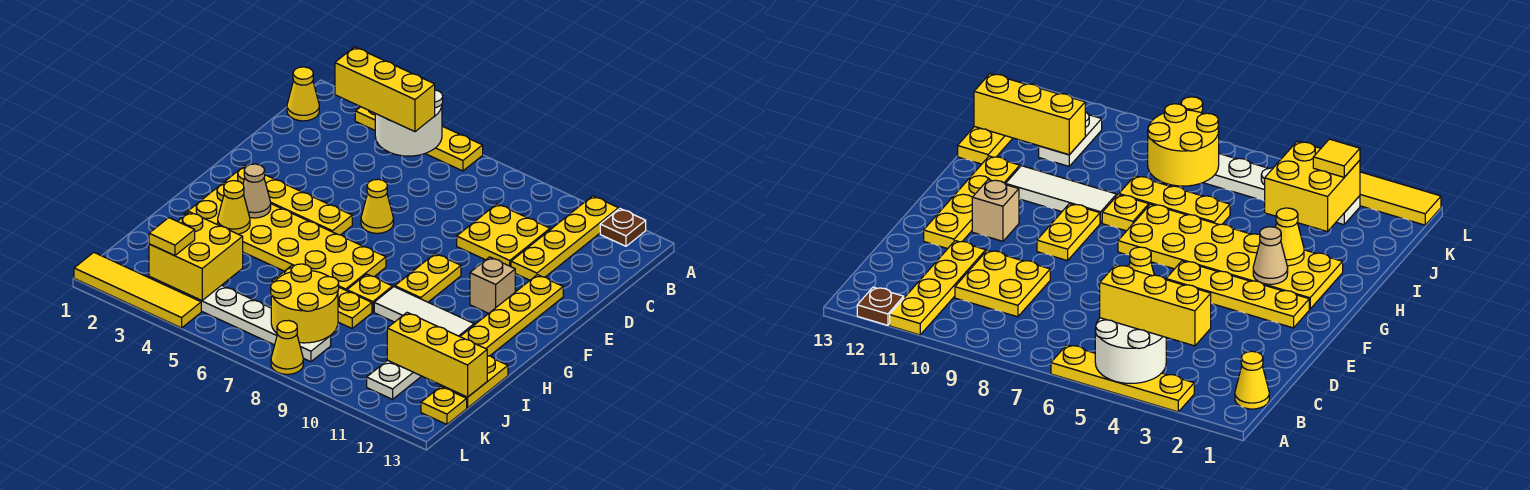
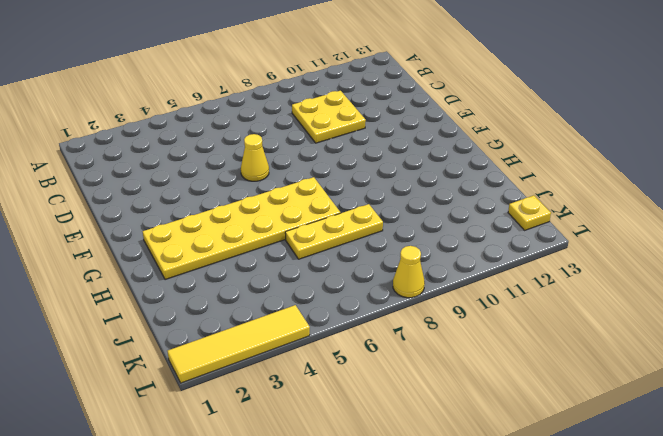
none -> yellow plate A3:A6 level 1
none -> yellow plate A11:D11 level 1
none -> brown plate A12 level 1

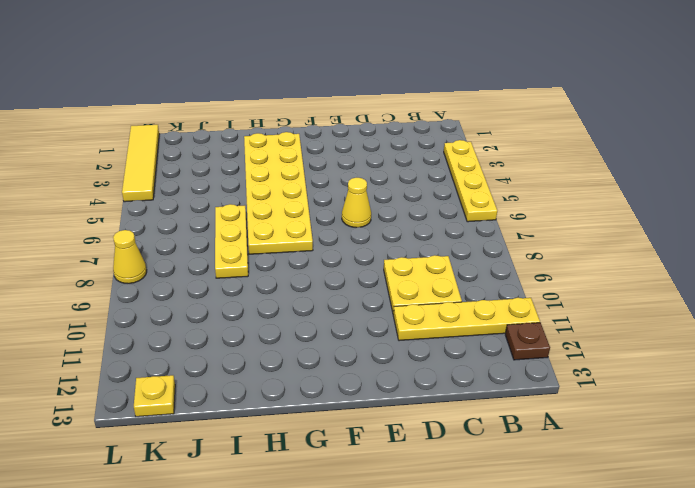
none -> yellow cone B1 level 1
none -> yellow plate E12:H12 level 1
none -> yellow plate F2:F5 level 1

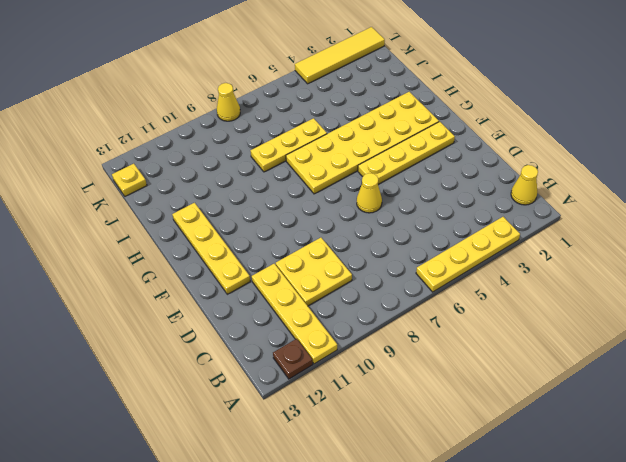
none -> yellow plate F9:G9 level 1
none -> tan brick F11 level 1
none -> yellow plate H8 level 1

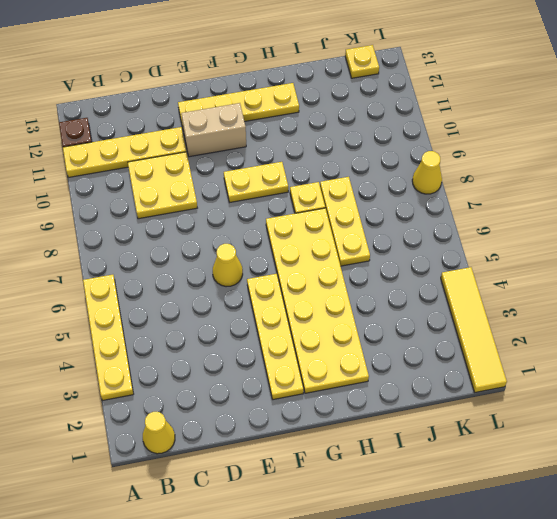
tan brick E11:F11 level 1 -> tan brick F11 level 1
none -> white tile H9:H11 level 1
none -> yellow plate I13:J13 level 1
none -> white plate J11:K11 level 1

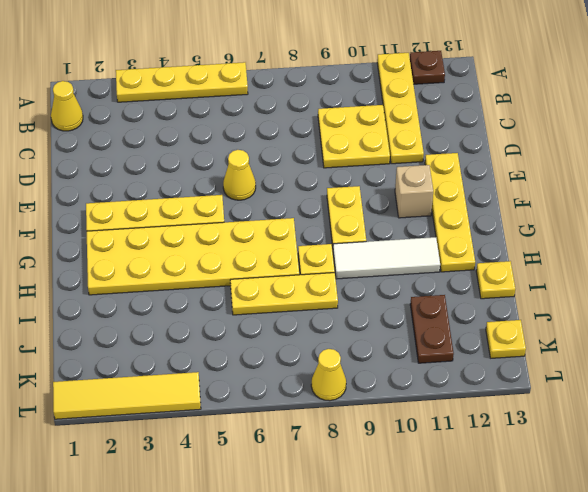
yellow plate I13 level 1 -> yellow plate I13:J13 level 1
brown plate J11:K11 level 1 -> white plate J11:K11 level 1
none -> white plate K3:K8 level 1
none -> white round brick A4:B5 level 2
none -> tan cone G3 level 2

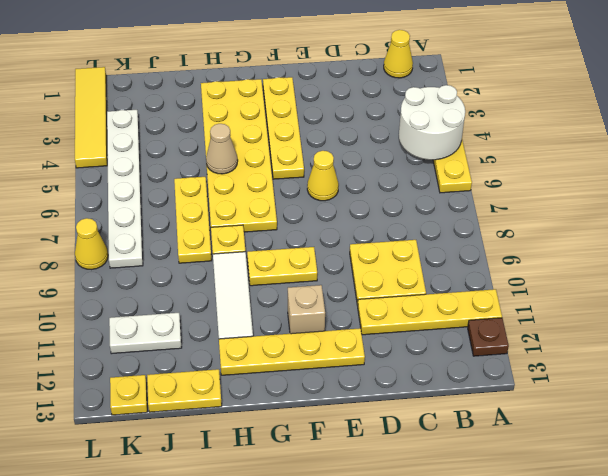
tan cone H5 level 2 -> tan cone G3 level 2
none -> yellow cone H3 level 2
none -> yellow brick J3:K4 level 2
none -> yellow round brick J7:K8 level 2

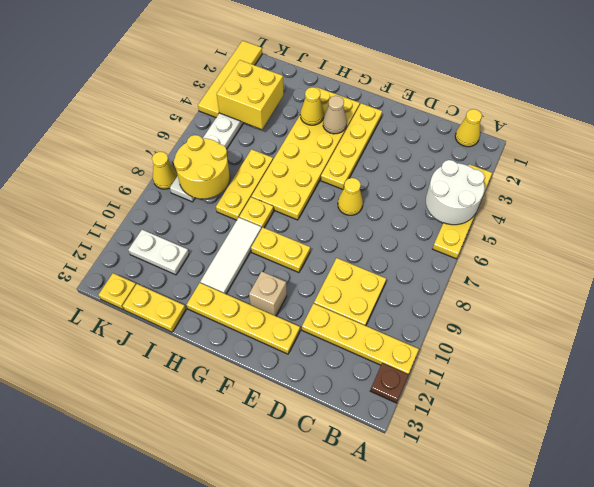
none -> yellow brick J11:J13 level 2
none -> yellow brick B3:B5 level 3
none -> yellow tile K3 level 3

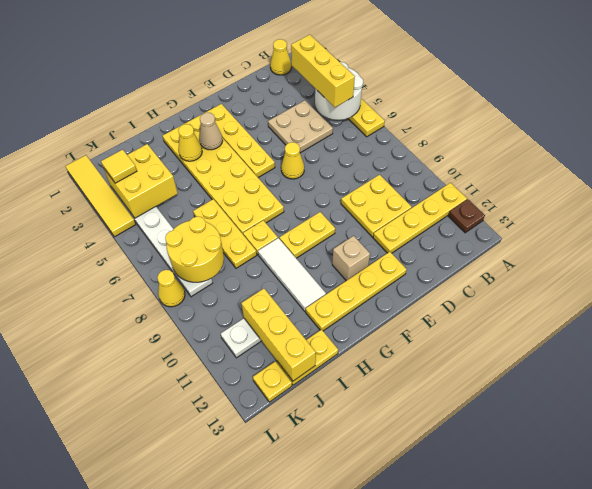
tan plate C4:D5 level 1 -> none

